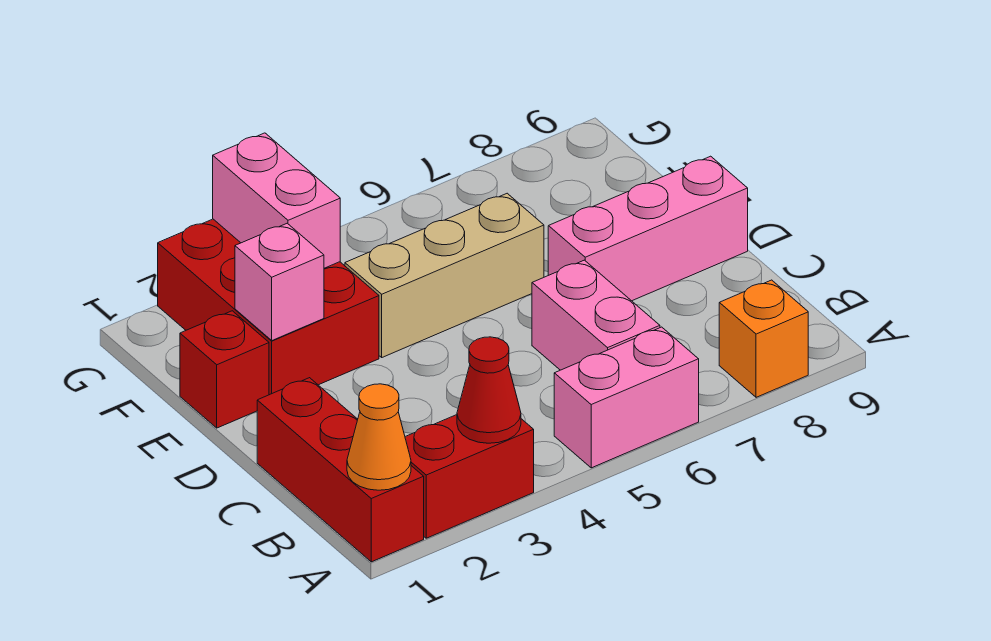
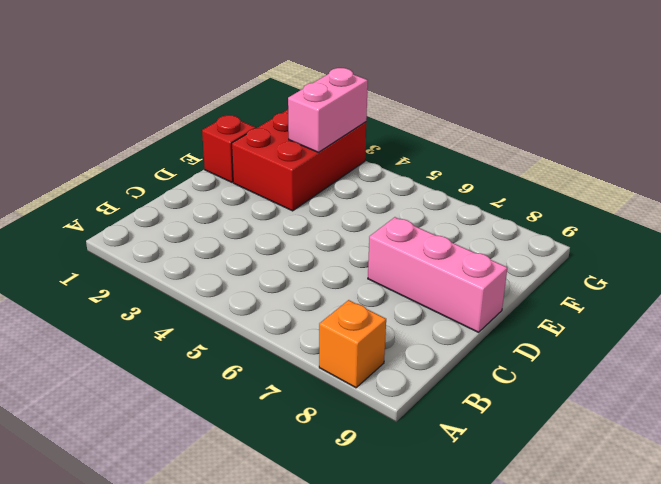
none -> red brick A1:C1 level 1
none -> red brick A2:A3 level 1
none -> pink brick A5:A6 level 1

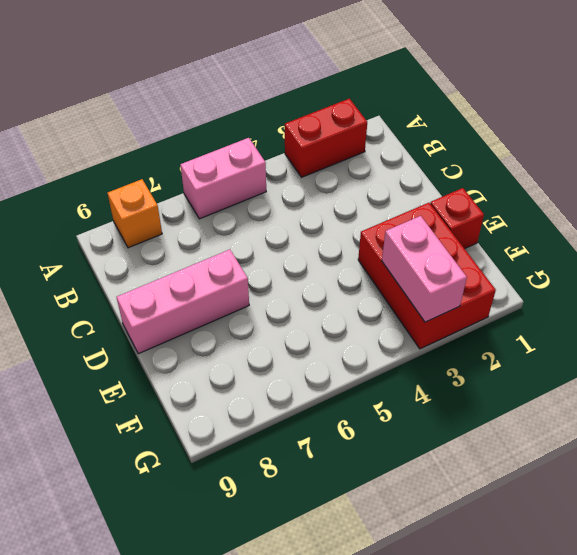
none -> red brick A1:C1 level 1
none -> pink brick B6:C6 level 1
none -> tan brick E4:E6 level 1

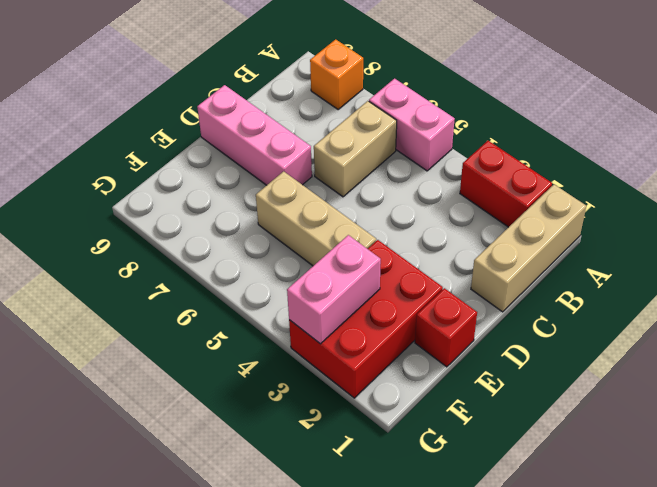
tan brick A1:C1 level 1 -> red brick A1:C1 level 1
tan brick B6:C6 level 1 -> pink brick B6:C6 level 1
none -> orange cone A1 level 2
none -> red cone A3 level 2
none -> pink brick E2 level 2

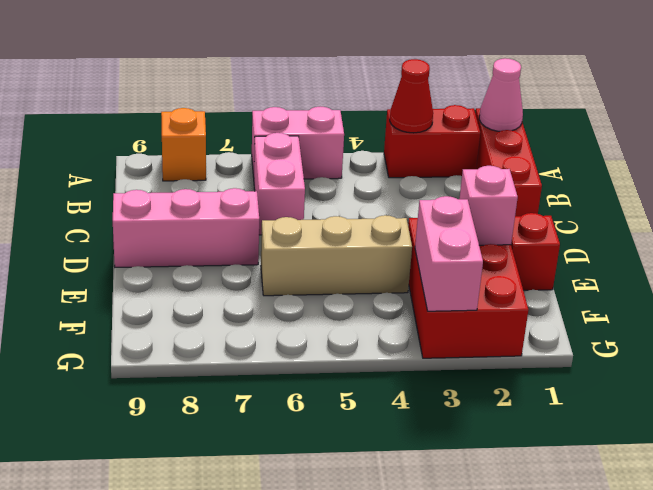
pink cone A1 level 2 -> orange cone A1 level 2

